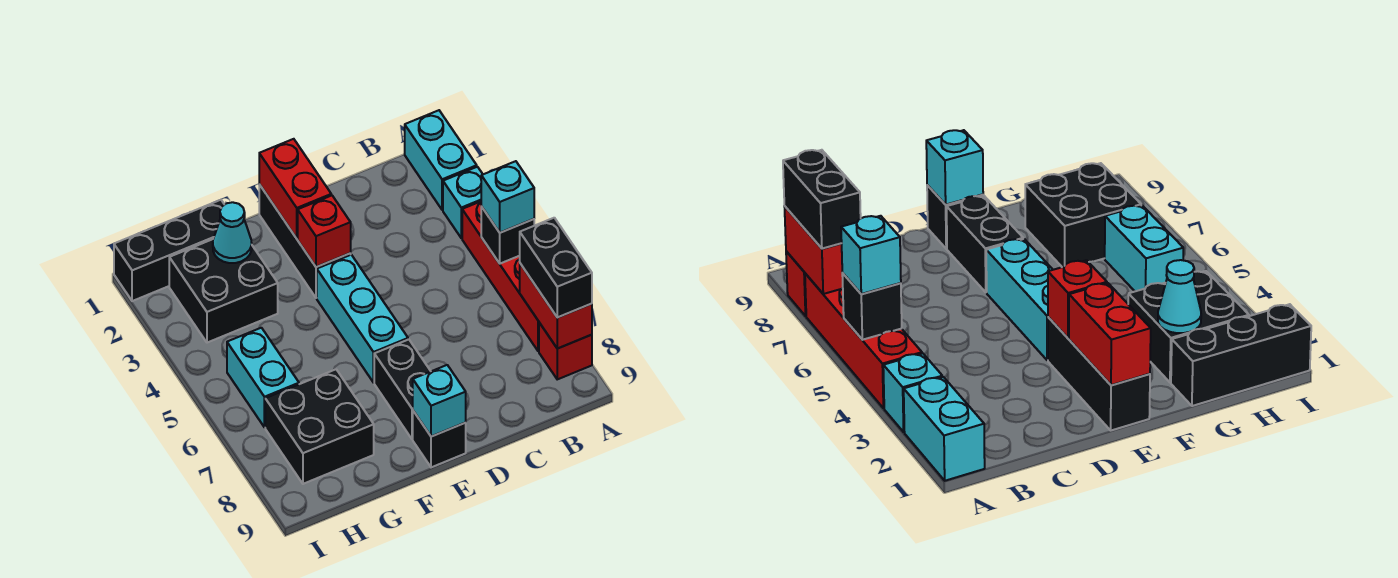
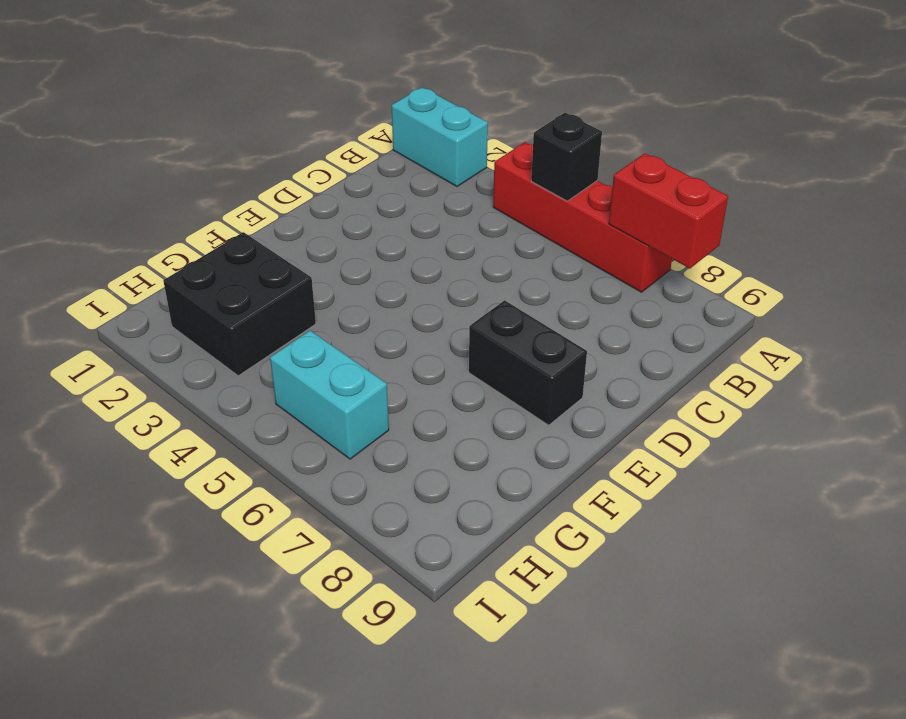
none -> cyan brick A3 level 1
none -> red brick A8 level 1
none -> black brick E1:E3 level 1

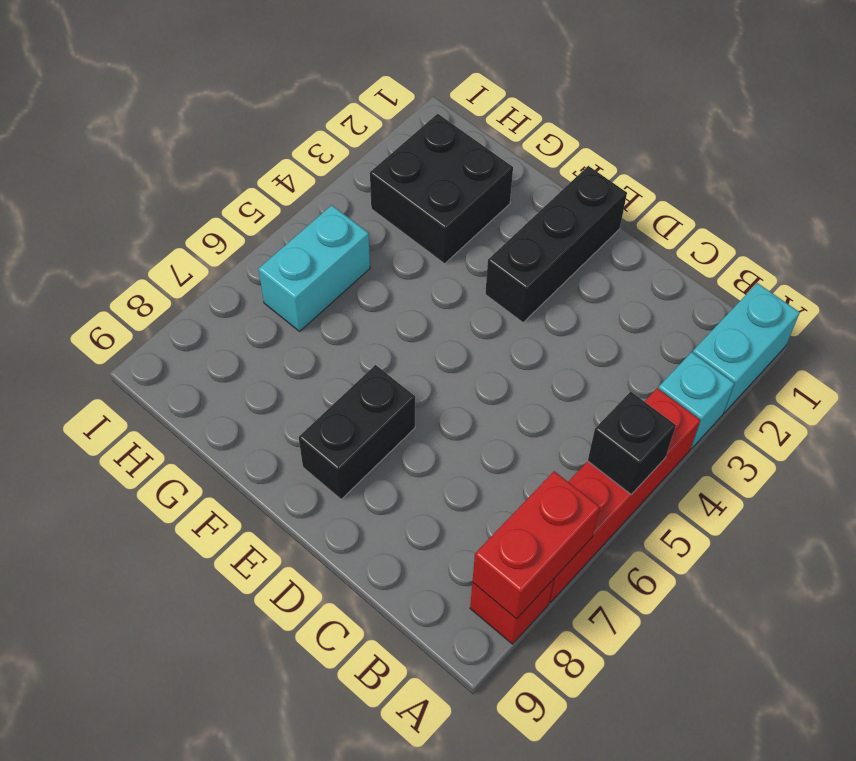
none -> cyan brick E4:E6 level 1
none -> black brick E9 level 1
none -> black brick G1:I1 level 1

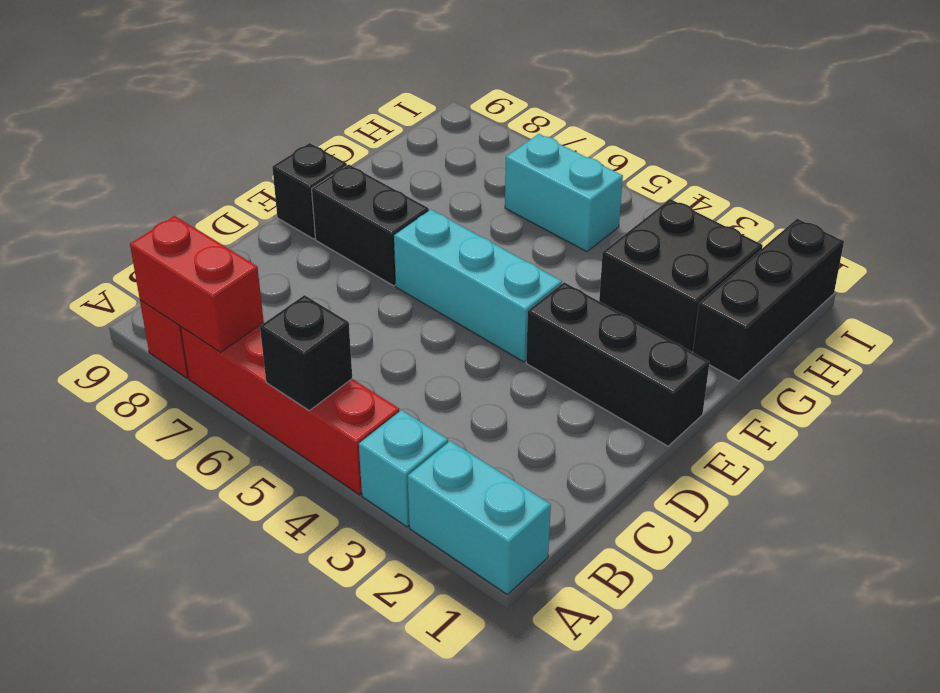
none -> black brick G7:H8 level 1
none -> red brick E1:E2 level 2
none -> red brick E3 level 2

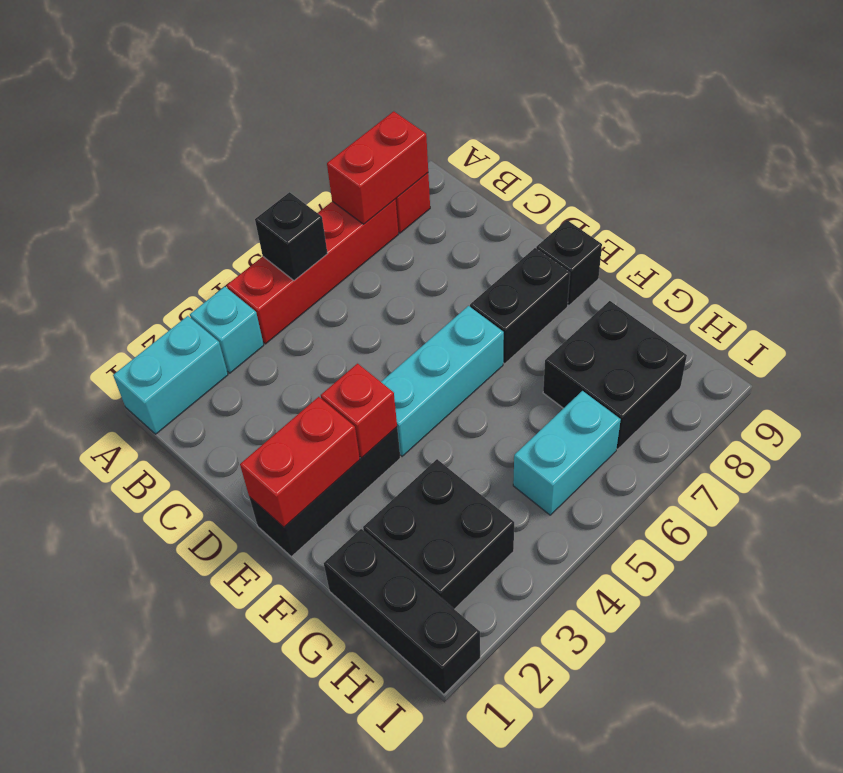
none -> cyan brick E9 level 2
none -> cyan cone G2 level 2
none -> cyan brick A5 level 3

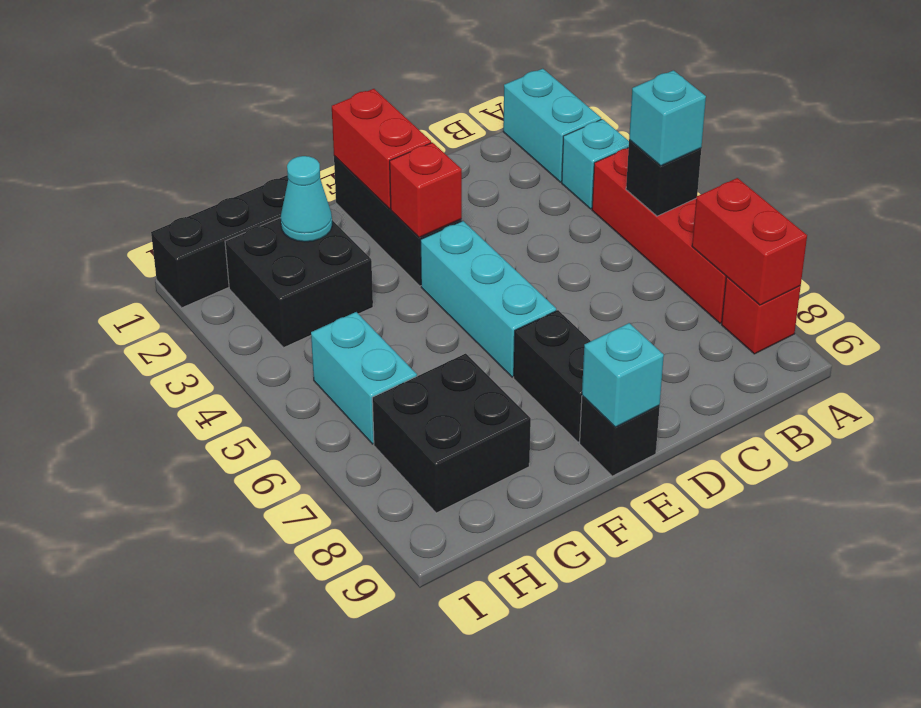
none -> black brick A7:A8 level 3

